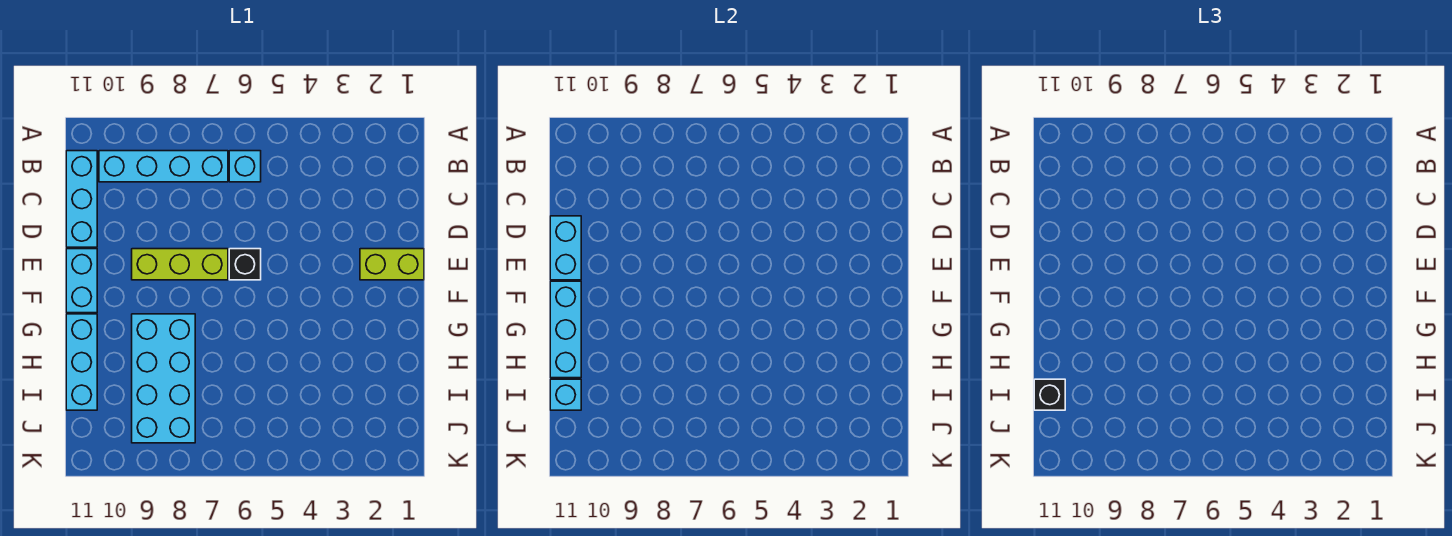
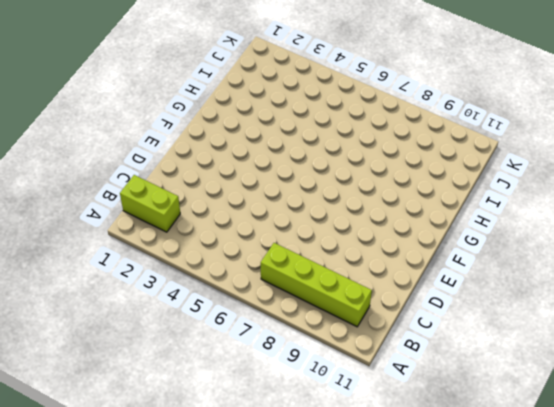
lime brick B1:B2 level 1 -> lime brick E1:E2 level 1
lime brick B7:B10 level 1 -> cyan brick B7:B10 level 1
none -> cyan brick B6 level 1
none -> cyan brick B11:D11 level 1
none -> black brick E6 level 1

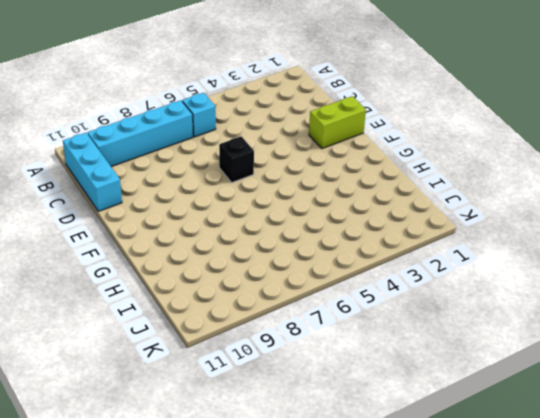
none -> lime brick E7:E9 level 1
none -> cyan brick E11:F11 level 1
none -> cyan brick G8:J9 level 1

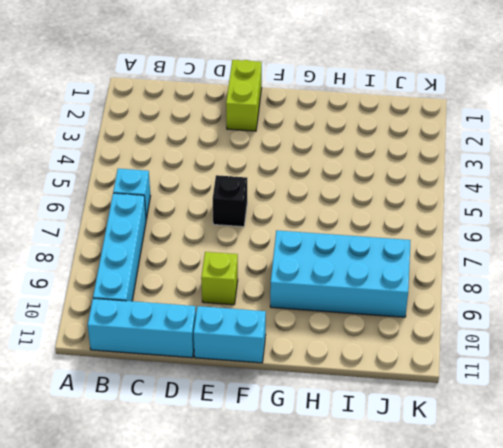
lime brick E9 level 1 -> lime brick E7:E9 level 1
none -> cyan brick G11:I11 level 1
none -> cyan brick D11:E11 level 2
none -> cyan brick F11:H11 level 2

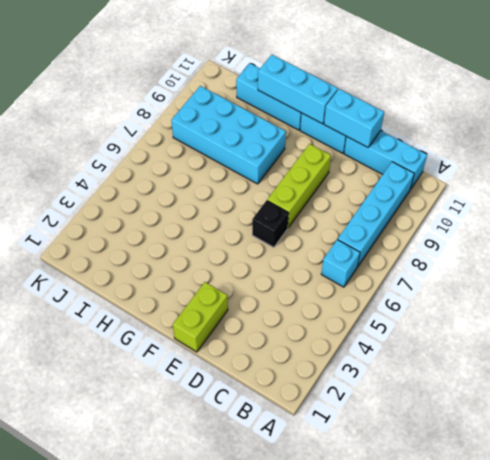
none -> cyan brick I11 level 2
none -> black brick I11 level 3

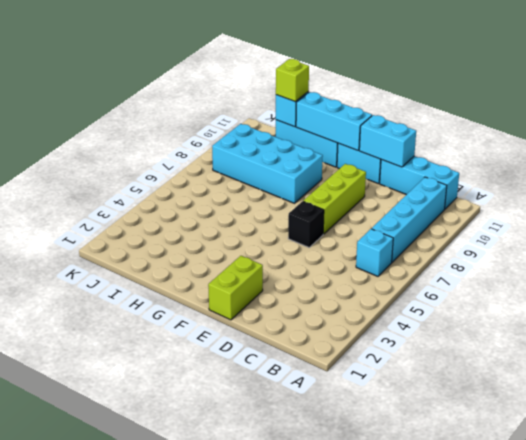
lime brick I11 level 3 -> black brick I11 level 3

